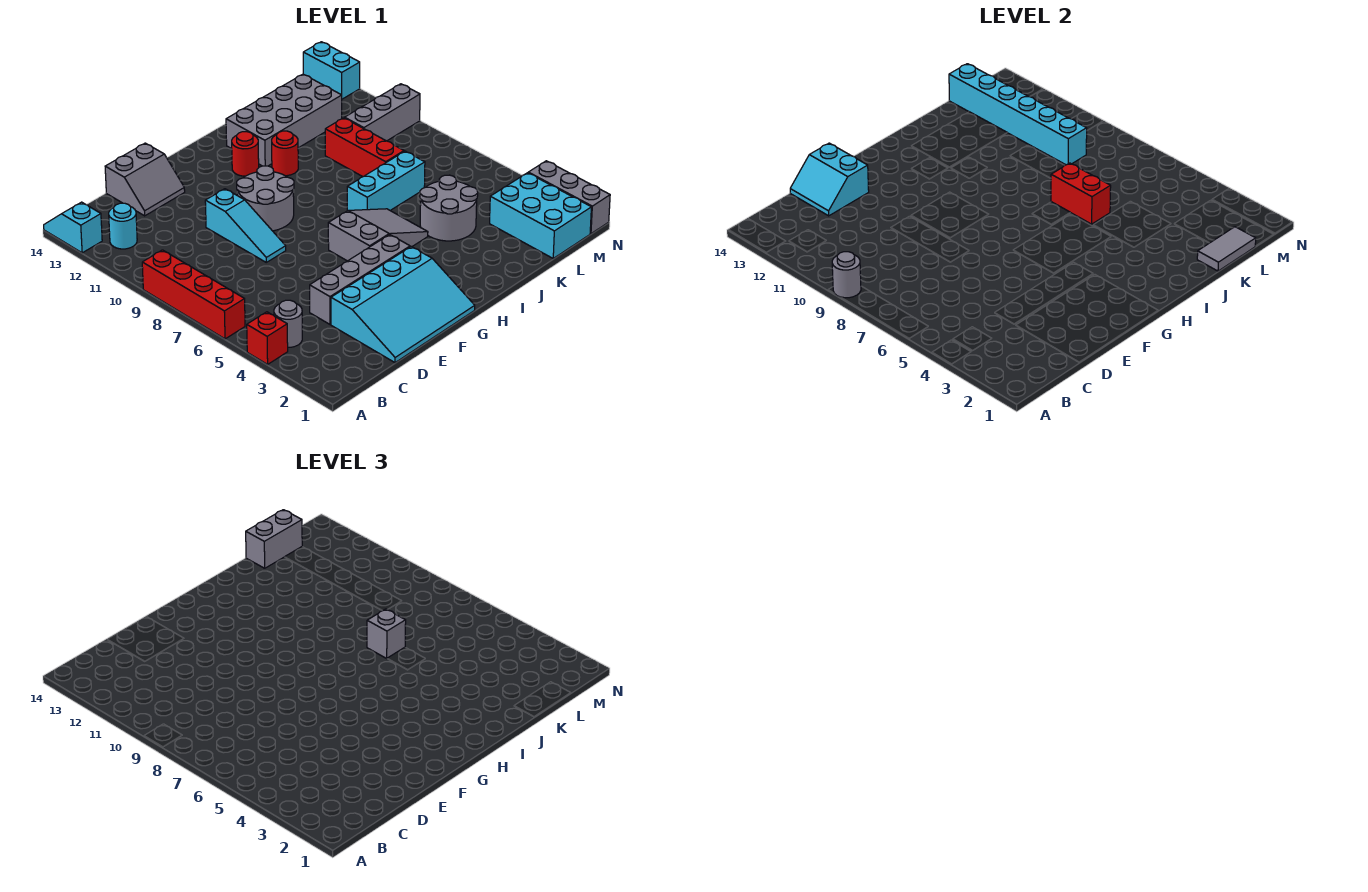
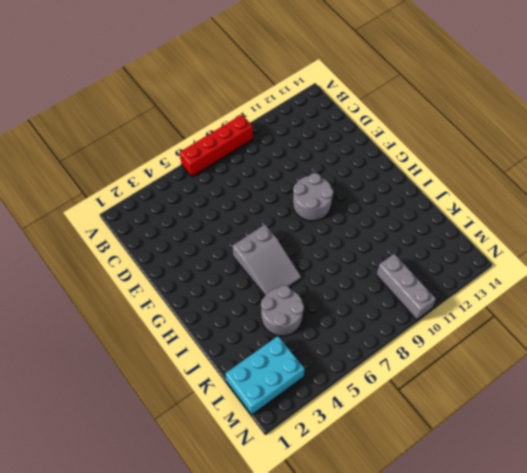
none -> red brick A4 level 1
none -> cyan slope A13:A14 level 1 top 13
none -> grey round brick B4 level 1

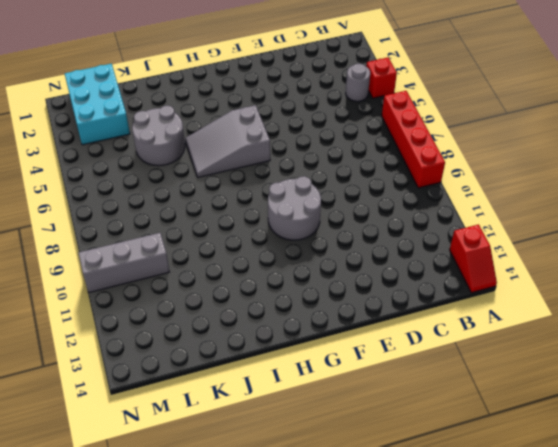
red slope A13:A14 level 1 top 13 -> cyan slope A13:A14 level 1 top 13
none -> cyan round brick B12 level 1
none -> cyan slope D1:G3 level 1 top 3
none -> grey brick D4:G4 level 1

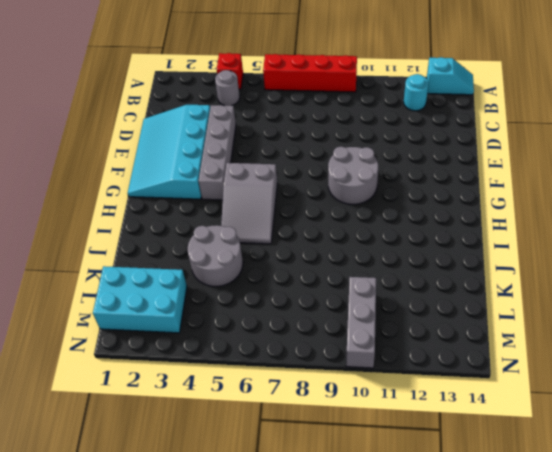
none -> grey slope D13:E14 level 1 top 14
none -> cyan slope E8:E10 level 1 top 10
none -> red round brick H12 level 1

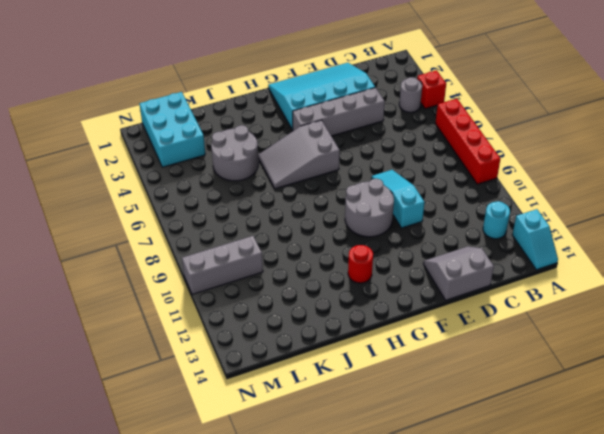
none -> cyan brick I7:K7 level 1
none -> red round brick I11 level 1
none -> grey brick I12:L13 level 1

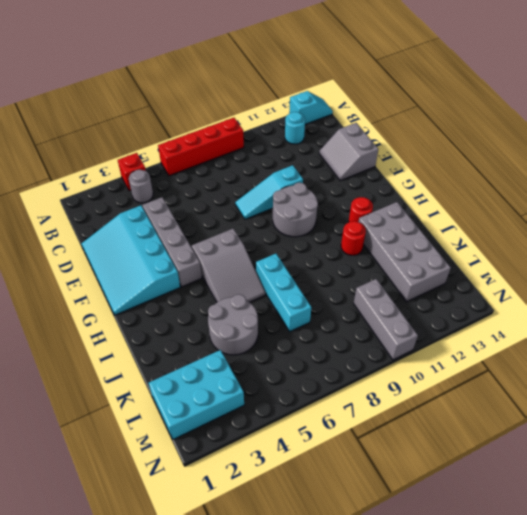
none -> red brick K8:K10 level 1
none -> grey brick N1:N3 level 1
none -> cyan brick N13:N14 level 1

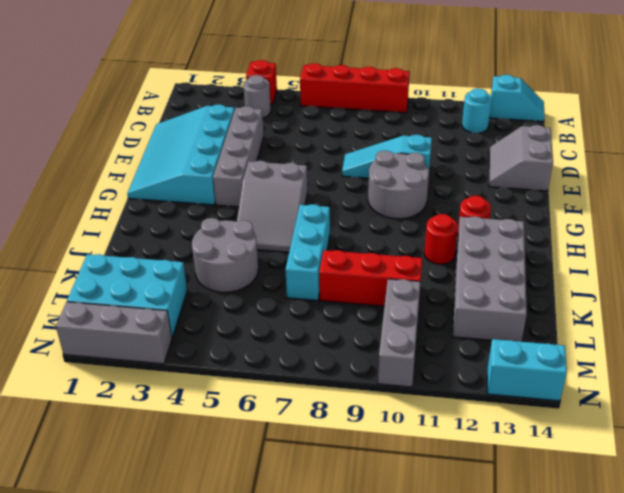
none -> grey round brick A9 level 2
none -> cyan slope D13:E14 level 2 top E
none -> red brick J6:J7 level 2

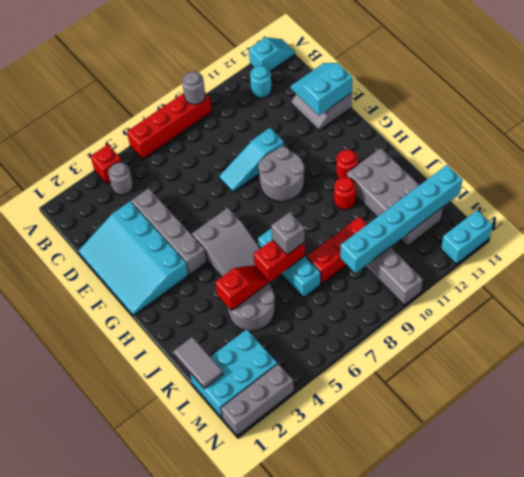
red slope J4:J5 level 2 top 4 -> none
none -> grey brick K14:L14 level 3

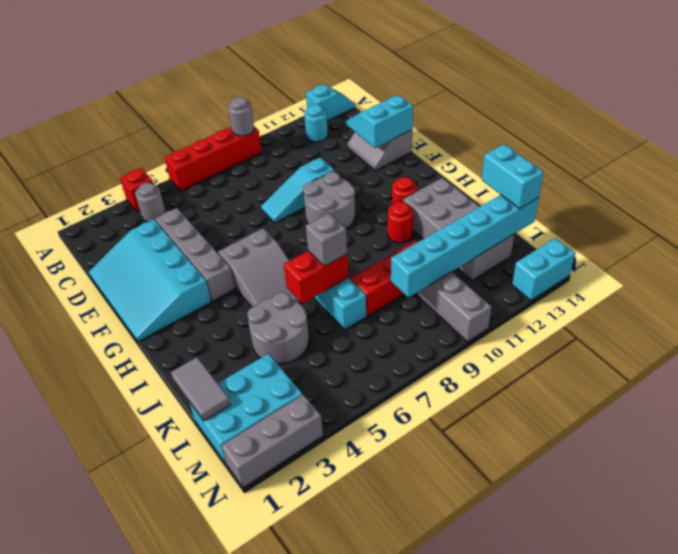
cyan brick K14:L14 level 3 -> grey brick K14:L14 level 3

